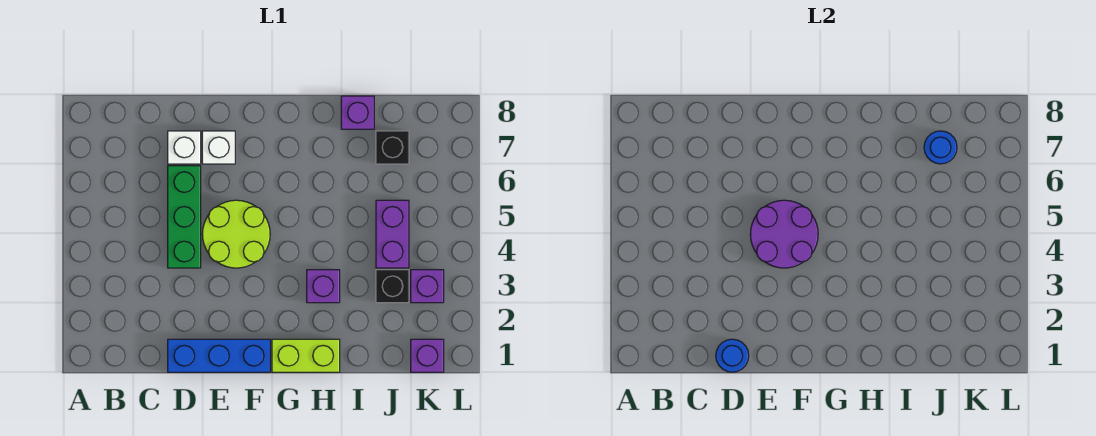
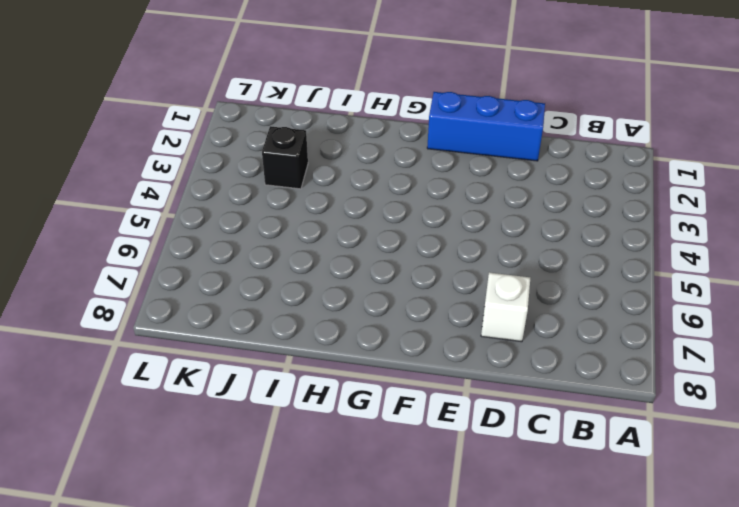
none -> green brick D4:D6 level 1
none -> lime round brick E4:F5 level 1
none -> white brick E7 level 1

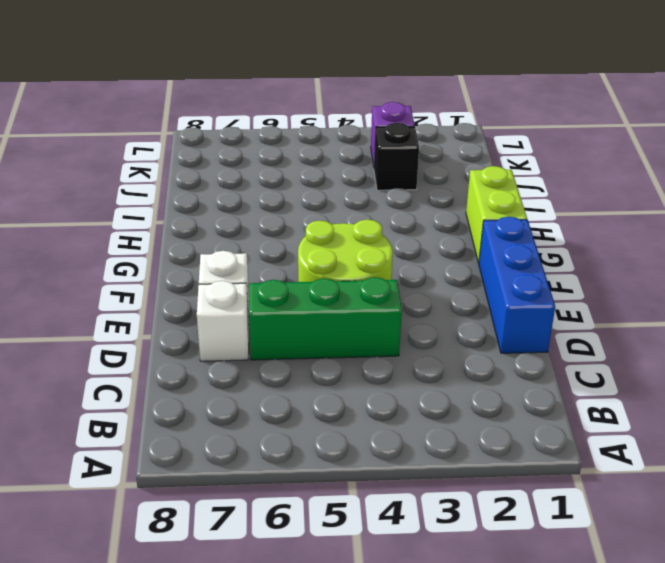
none -> purple brick H3 level 1
none -> purple brick I8 level 1
none -> purple brick J4:J5 level 1

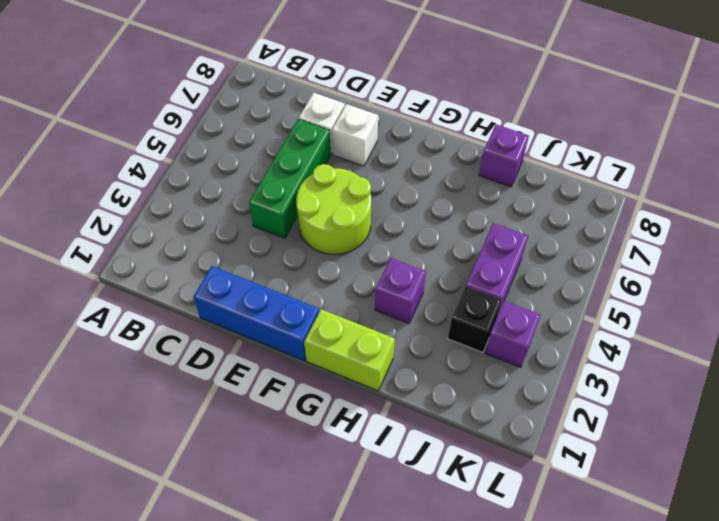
none -> black brick J7 level 1
none -> purple brick K1 level 1
none -> blue round brick D1 level 2

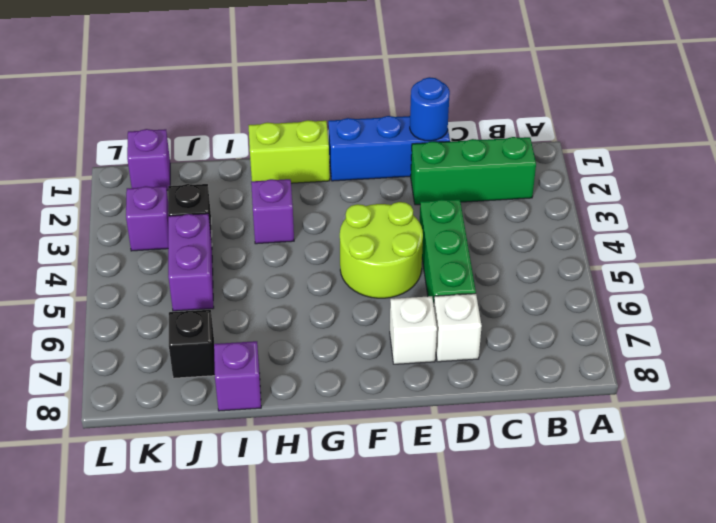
green brick B2:D2 level 1 -> none
none -> purple round brick E4:F5 level 2
none -> blue round brick J7 level 2

